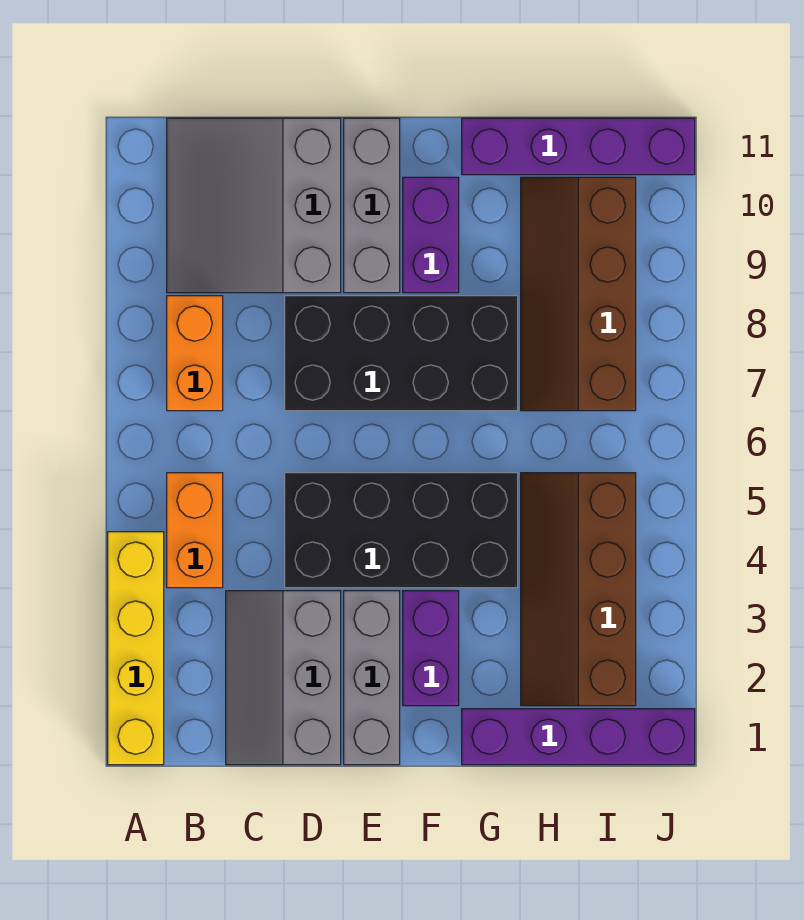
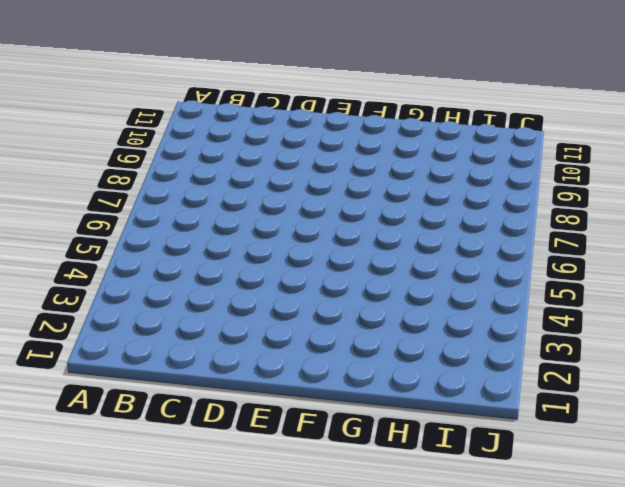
none -> yellow brick A1:A4 level 1
none -> orange brick B4:B5 level 1
none -> orange brick B7:B8 level 1

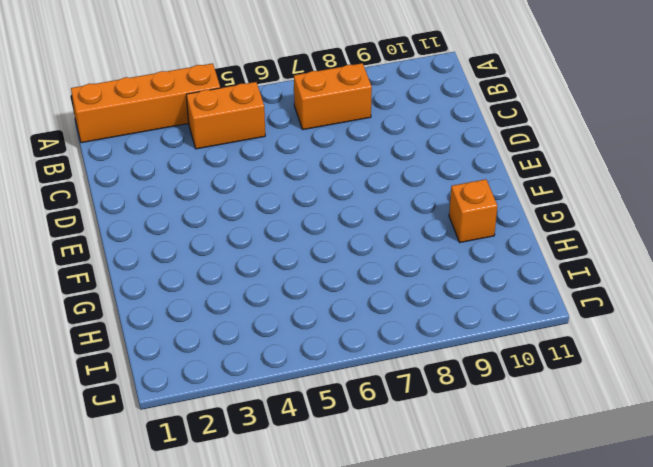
orange brick A1:A4 level 1 -> yellow brick A1:A4 level 1
orange brick G10 level 1 -> none
none -> grey slope B9:D11 level 1 top D
none -> grey slope C1:D3 level 1 top D
none -> black brick D4:G5 level 1

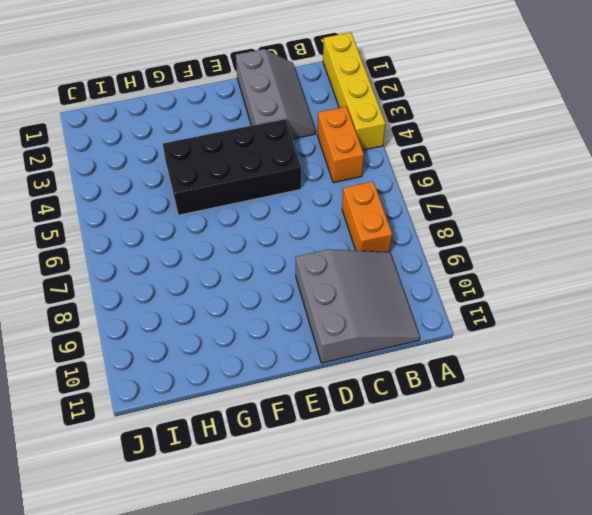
none -> black brick D7:G8 level 1
none -> grey brick E1:E3 level 1
none -> grey brick E9:E11 level 1

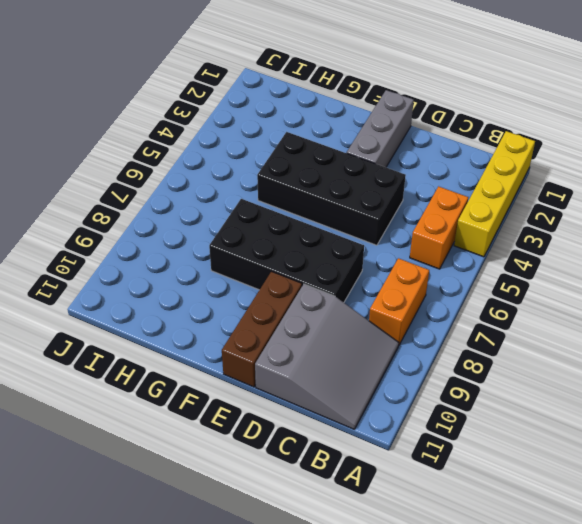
brown brick E9:E11 level 1 -> grey brick E9:E11 level 1
none -> grey slope C1:D3 level 1 top D
none -> purple brick F2:F3 level 1
none -> purple brick F9:F10 level 1

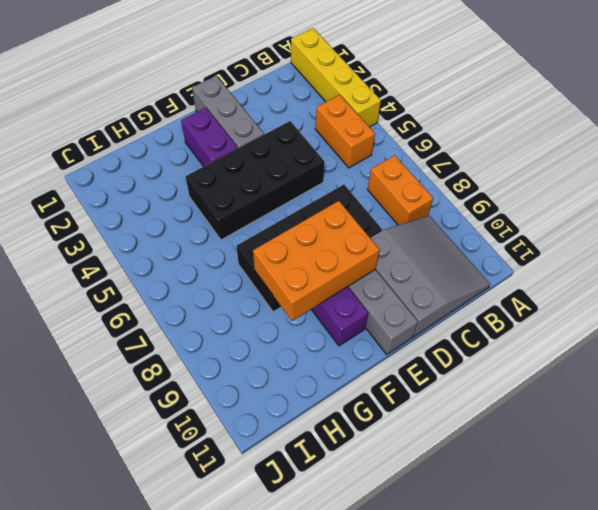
orange brick E8:G9 level 2 -> none
none -> grey slope C1:D3 level 1 top D
none -> purple brick G1:J1 level 1
none -> purple brick G11:J11 level 1

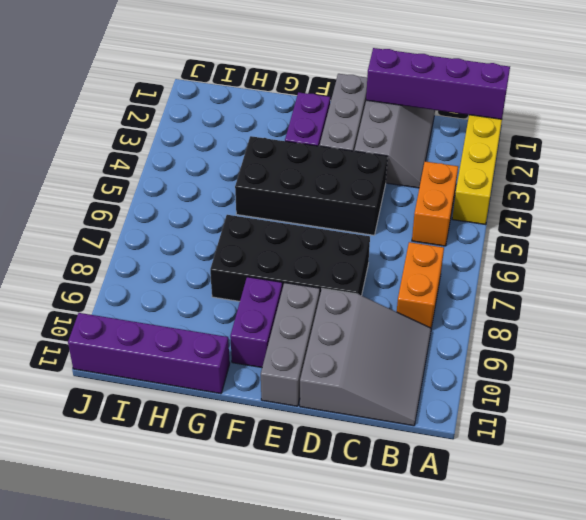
purple brick A1:D1 level 2 -> purple brick G1:J1 level 1
none -> brown slope H2:I5 level 1 top I
none -> brown slope H7:I10 level 1 top I

